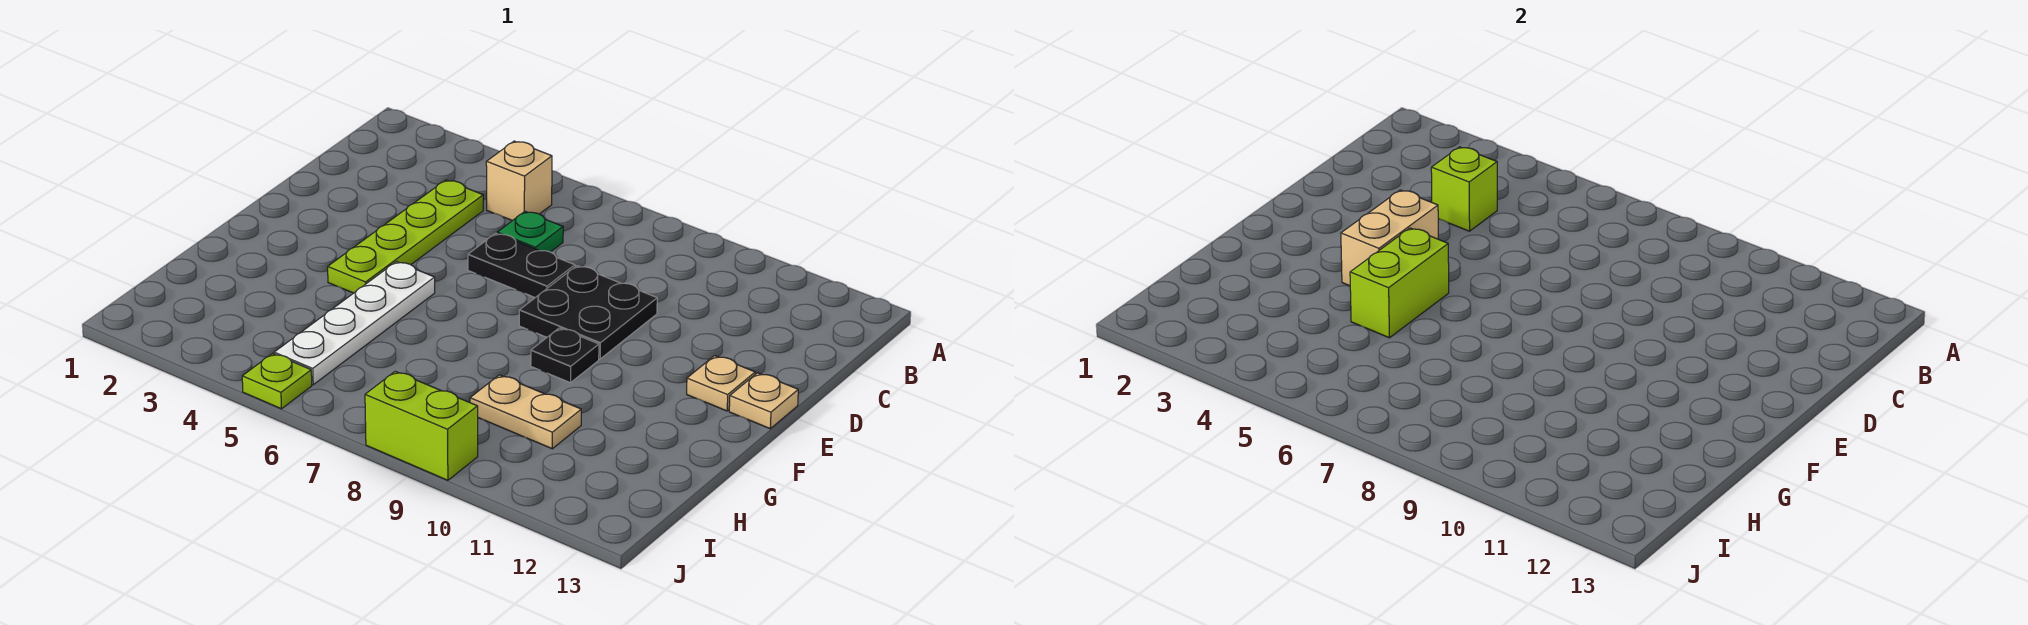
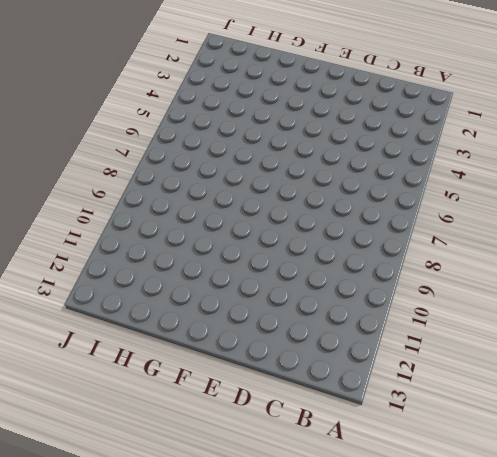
none -> tan brick B5 level 1
none -> lime plate C4:F4 level 1
none -> green plate C6 level 1

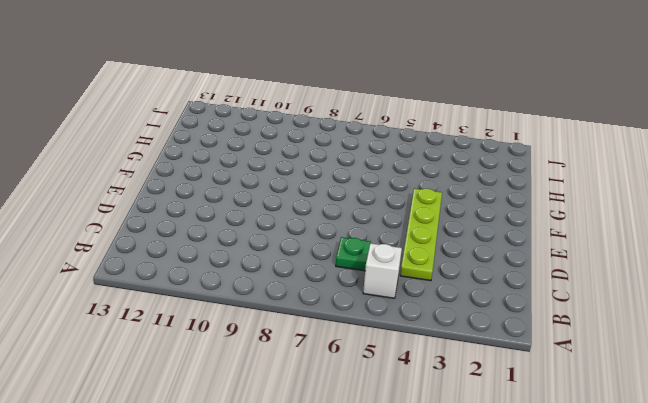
white brick B5 level 1 -> tan brick B5 level 1
none -> black plate D6:D7 level 1
none -> black plate D8:E9 level 1
none -> tan plate E12 level 1

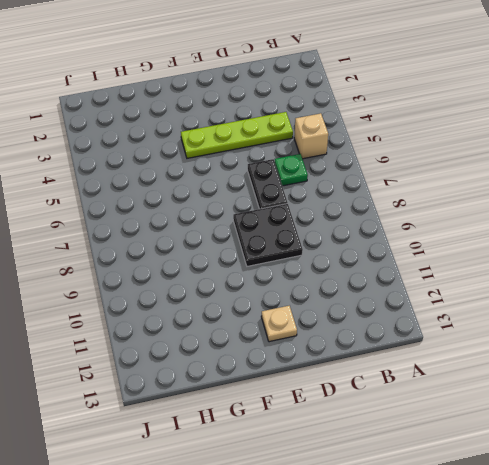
none -> tan plate E13 level 1
none -> white plate F5:I5 level 1
none -> black plate F9 level 1

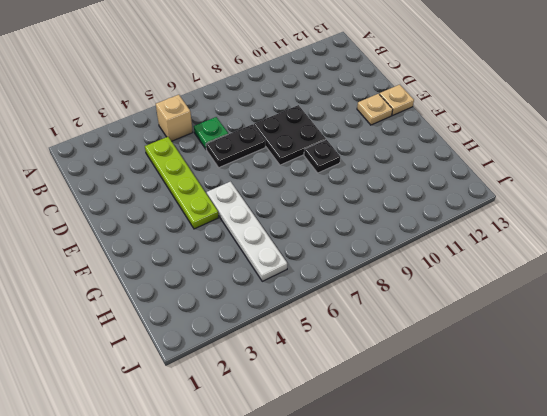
none -> tan plate H9:H10 level 1
none -> lime plate J5 level 1
none -> lime brick J8:J9 level 1

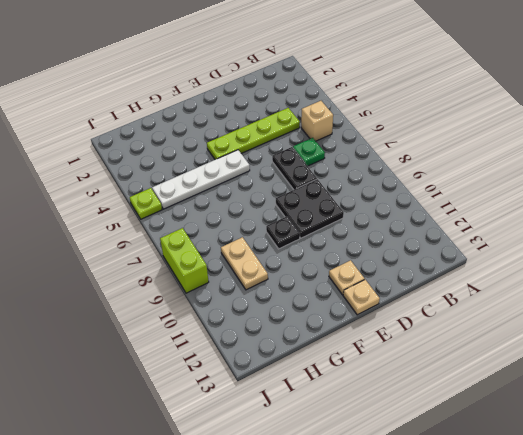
none -> lime brick C4 level 2
none -> tan brick E4:F4 level 2
none -> lime brick F5:G5 level 2

